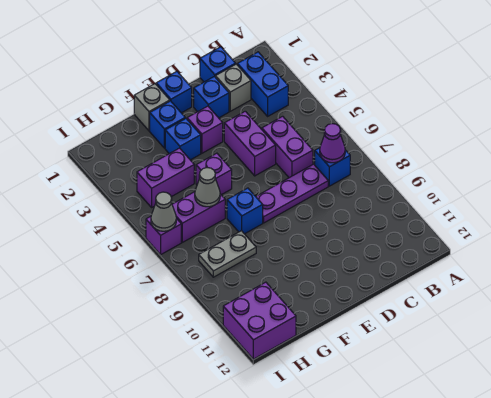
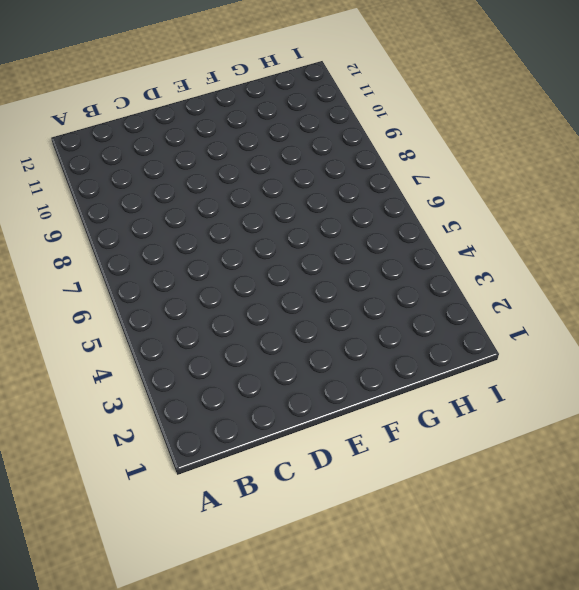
none -> blue brick B2:B3 level 1
none -> blue brick B7 level 1
none -> blue brick C1 level 1

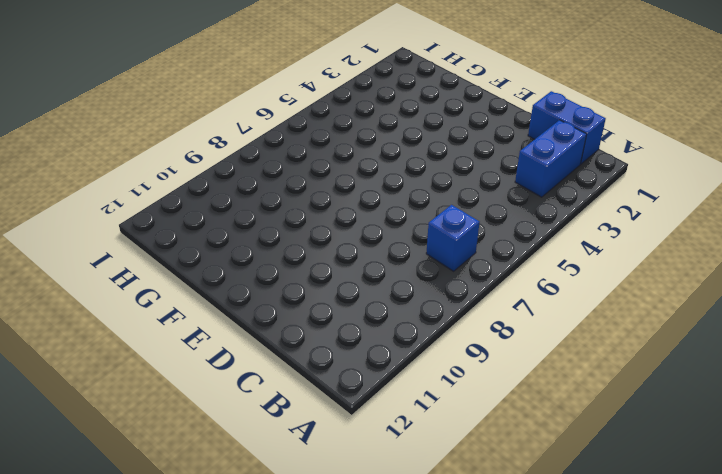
blue brick B1:C1 level 1 -> blue brick C1 level 1
none -> grey brick C2 level 1
none -> purple brick C5:C6 level 1
none -> purple plate C7:E7 level 1

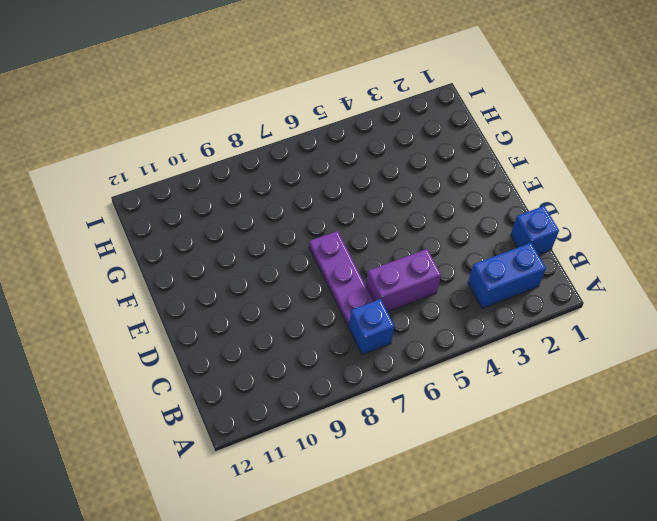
none -> grey brick C2 level 1
none -> blue brick D2 level 1
none -> purple brick D4:D5 level 1

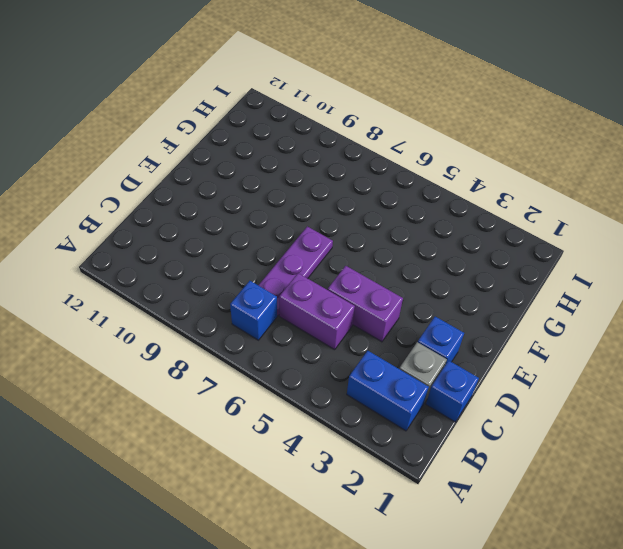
none -> blue brick E1 level 1
none -> purple brick E3 level 1
none -> grey brick F1 level 1

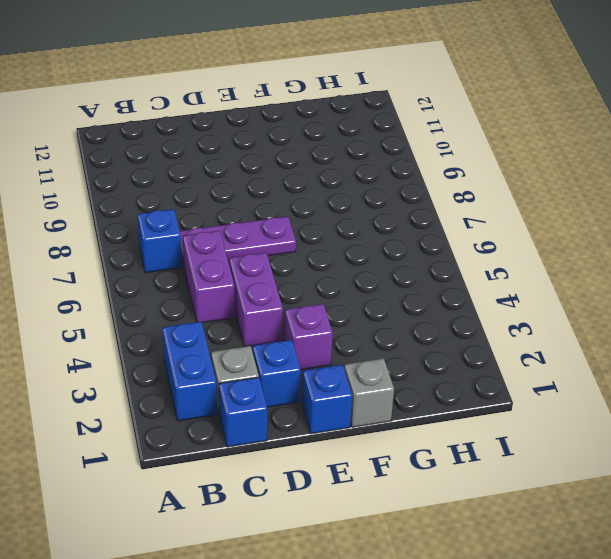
none -> blue brick F2 level 1
none -> blue brick F3 level 1
none -> purple brick F5 level 1

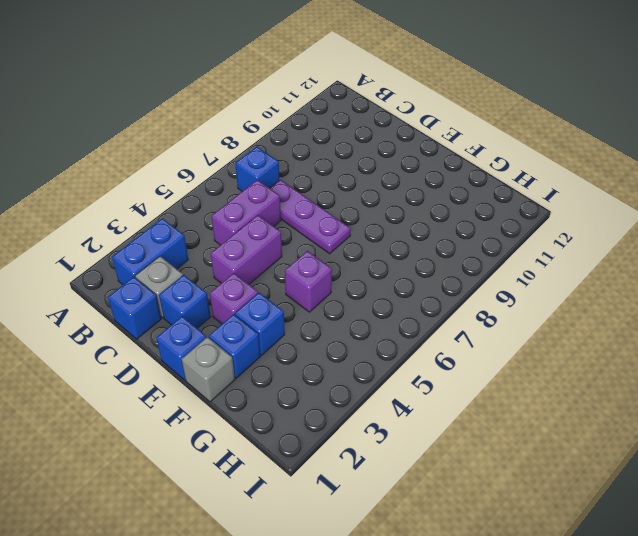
none -> blue brick F7 level 1
none -> purple brick G4:H4 level 1
none -> purple brick G6:H6 level 1

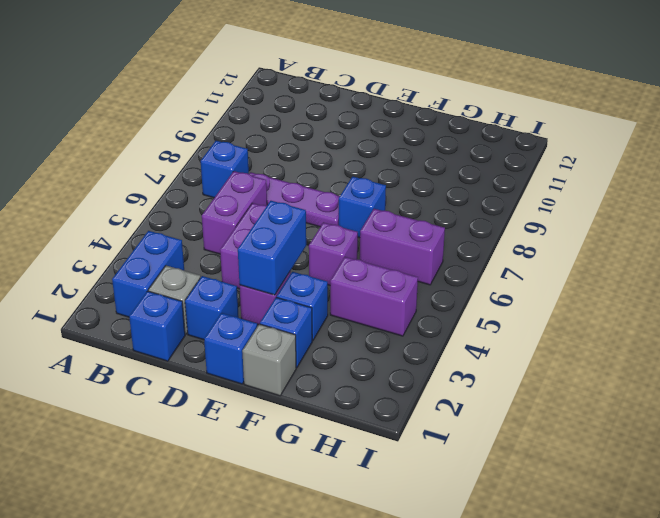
blue brick E3:E4 level 2 -> none
none -> grey plate G8:H8 level 1
none -> purple brick H11:I12 level 1
none -> purple brick I6 level 1

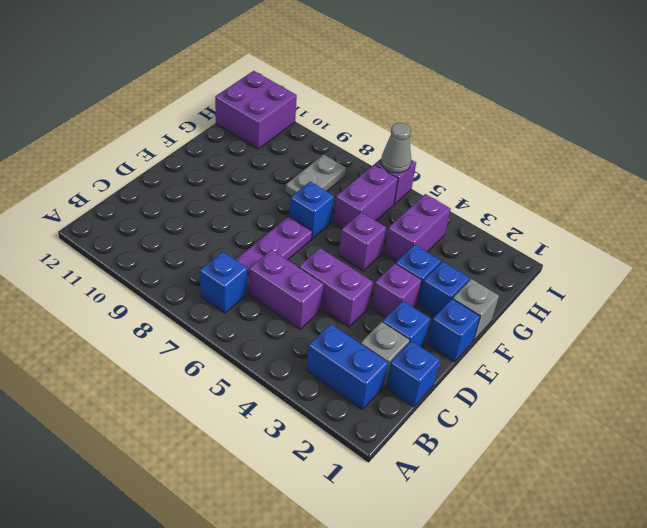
none -> purple cone B7 level 2
none -> grey cone G6 level 2

